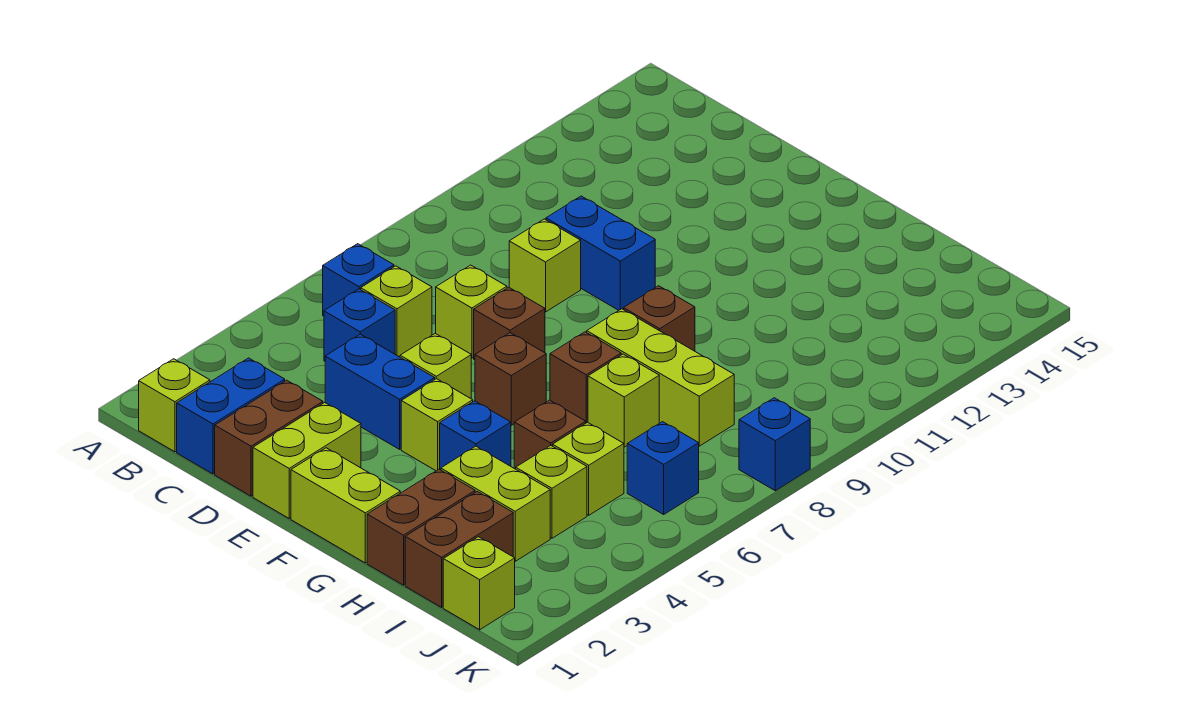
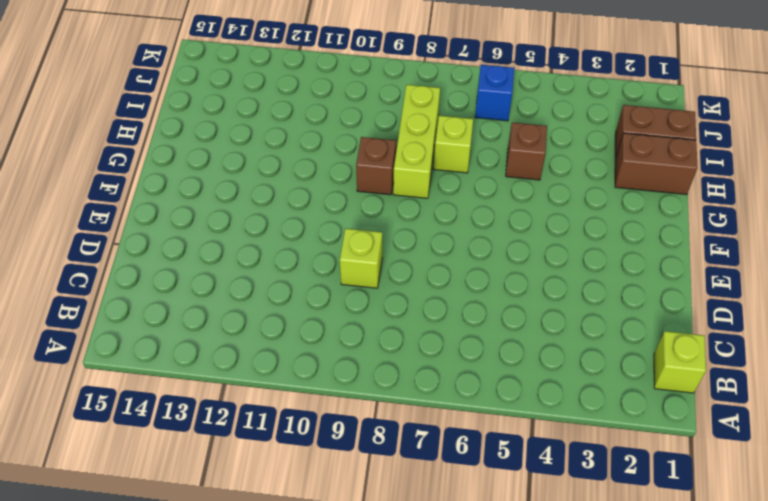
none -> blue brick B6 level 1
none -> blue brick C1:C2 level 1
none -> blue brick C5 level 1
none -> lime brick C6 level 1

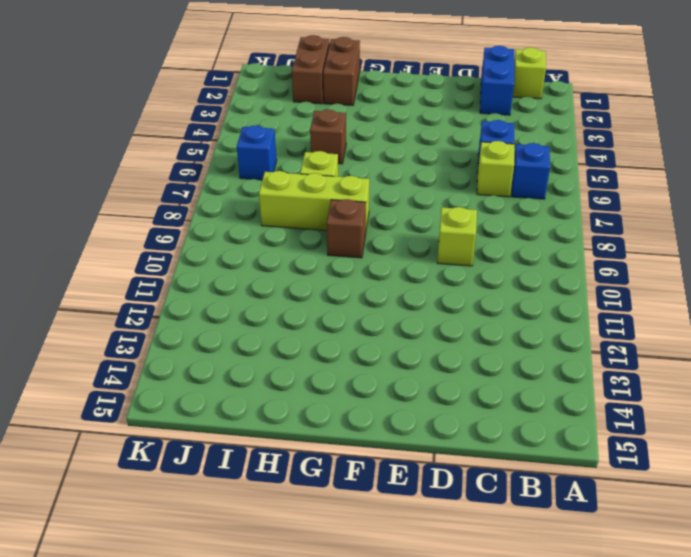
none -> brown brick D1:D2 level 1
none -> blue brick D4:E4 level 1
none -> lime brick D7 level 1
none -> blue brick D10:E10 level 1

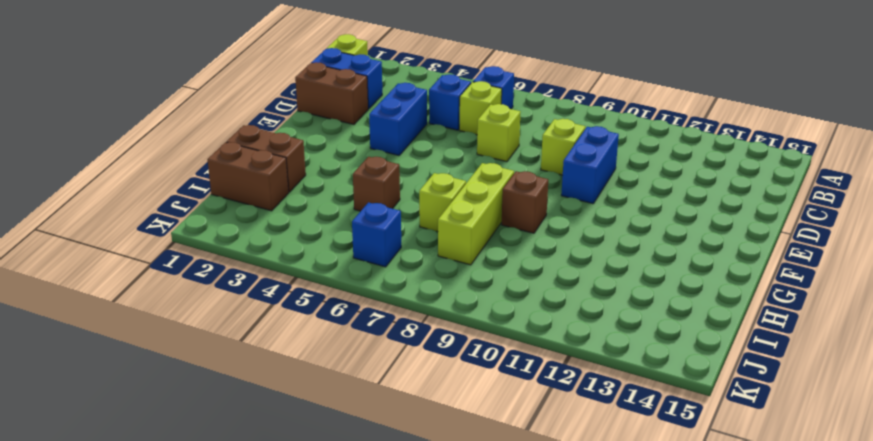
none -> lime brick E1:E2 level 1
none -> lime brick E5 level 1
none -> brown brick E7 level 1
none -> lime brick F1:G1 level 1

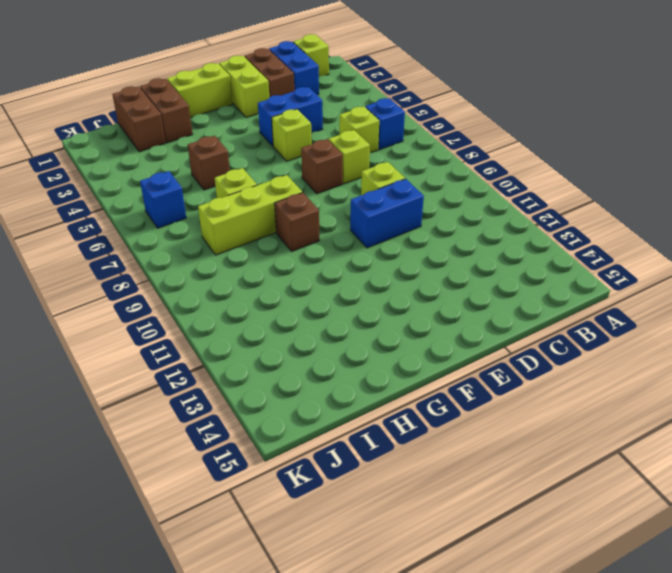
none -> blue brick C5 level 1
none -> lime brick F4 level 1
none -> brown brick F6 level 1
none -> blue brick G4 level 1

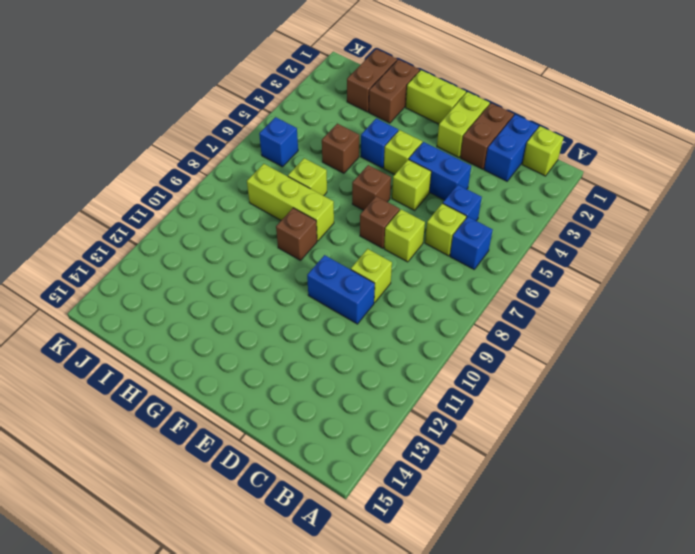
none -> brown brick G7 level 1
none -> lime brick H3:I3 level 1
none -> lime brick I4 level 1
none -> lime brick I5 level 1

